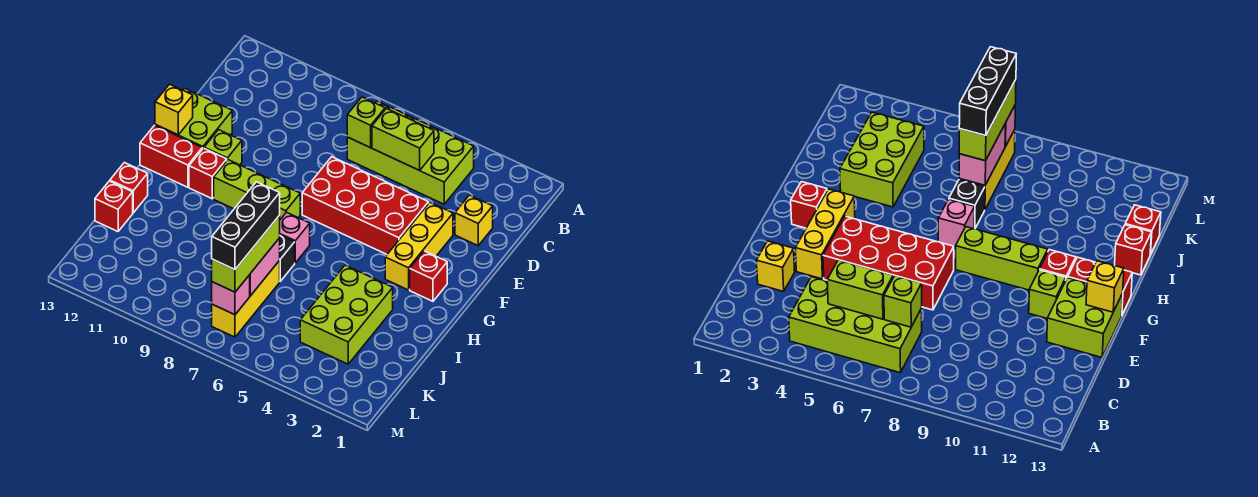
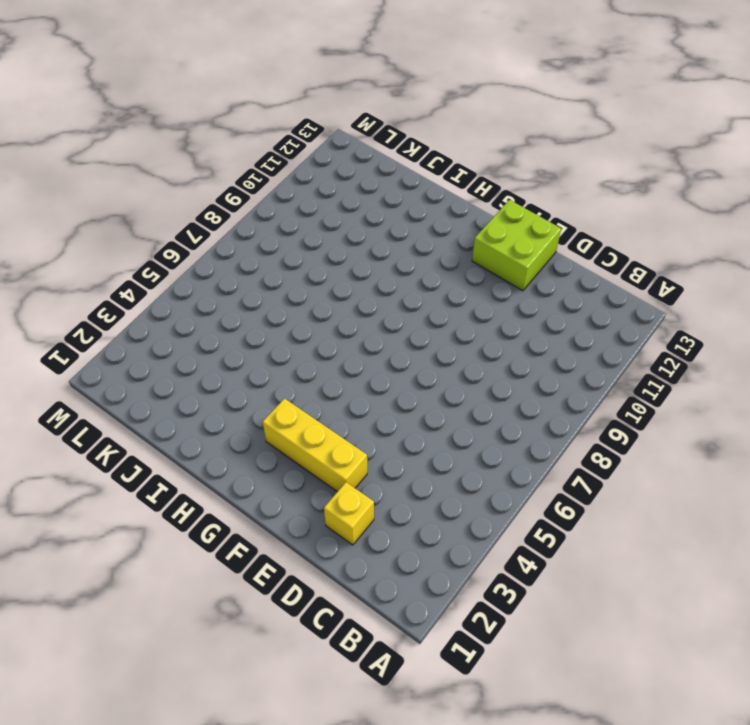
none -> lime brick B4:C7 level 1
none -> red brick E4:F7 level 1
none -> lime brick F11 level 1

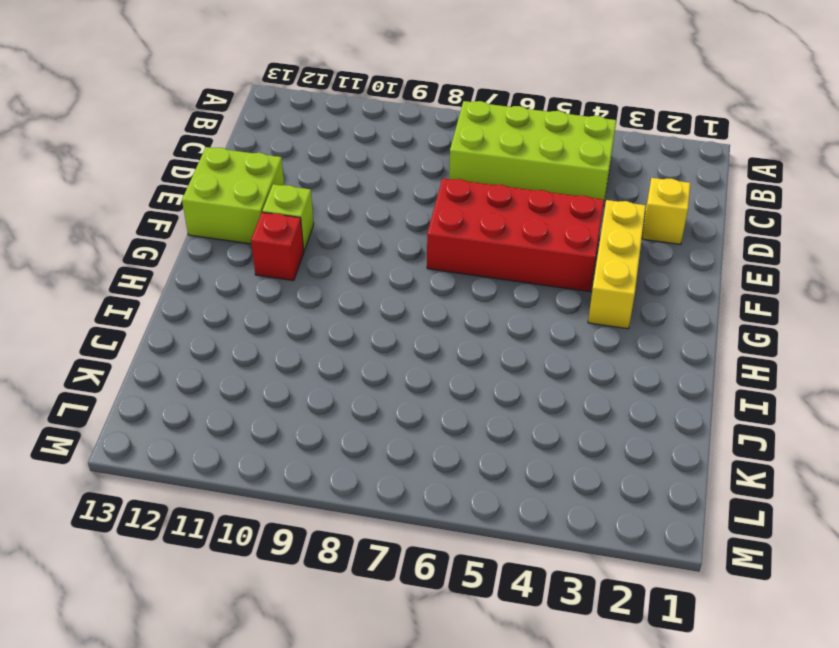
none -> red brick G2 level 1
none -> lime brick G8:G10 level 1
none -> red brick G12:G13 level 1

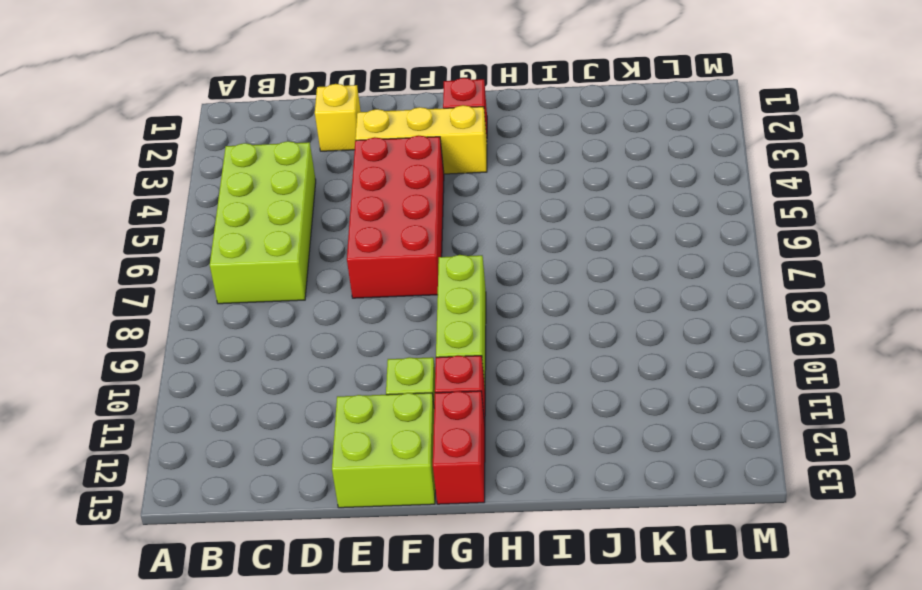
none -> pink brick H7 level 1
none -> lime brick I3:K4 level 1
none -> black brick I7 level 1

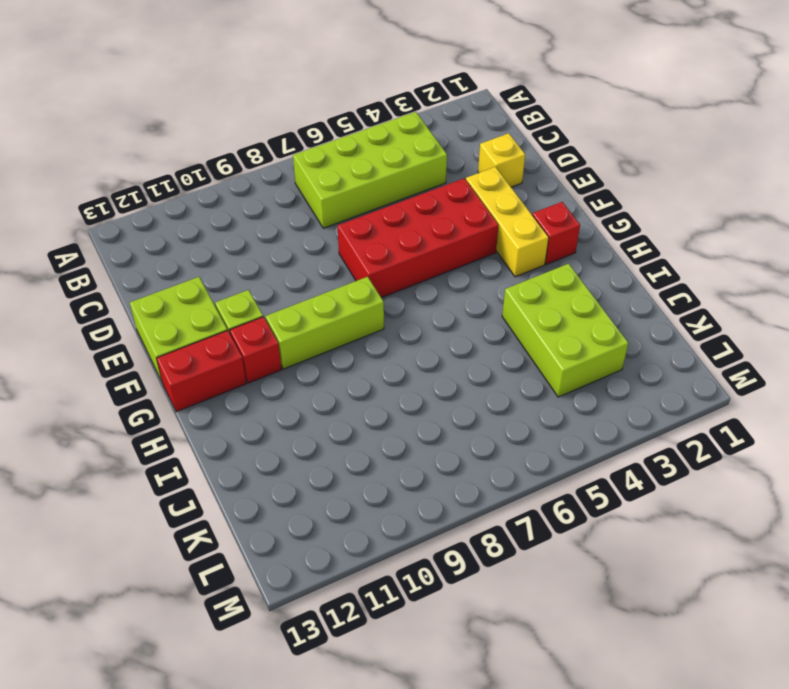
none -> pink brick H7 level 1
none -> black brick I7 level 1
none -> red brick I13 level 1

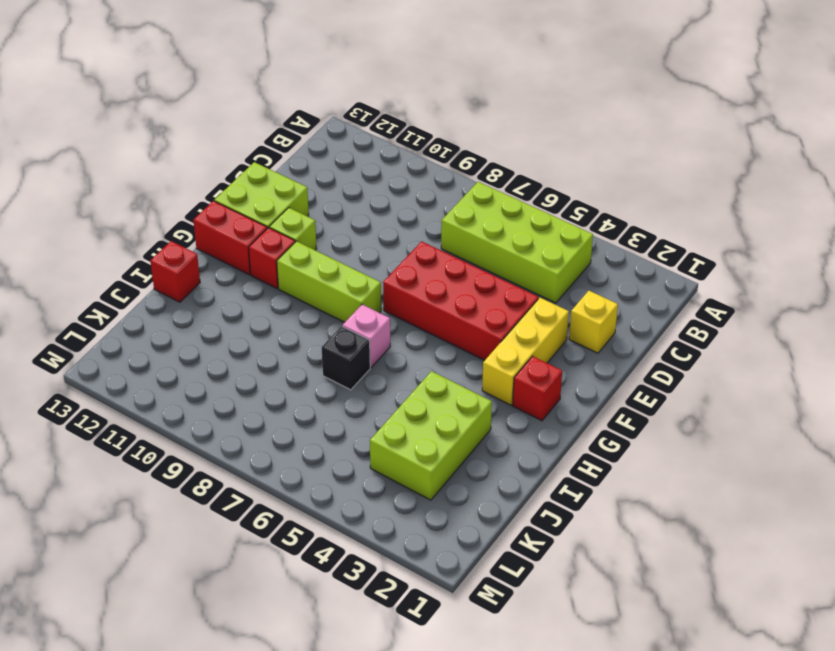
none -> yellow brick J7:L7 level 1
none -> red brick J13 level 1
none -> lime brick C5:C6 level 2

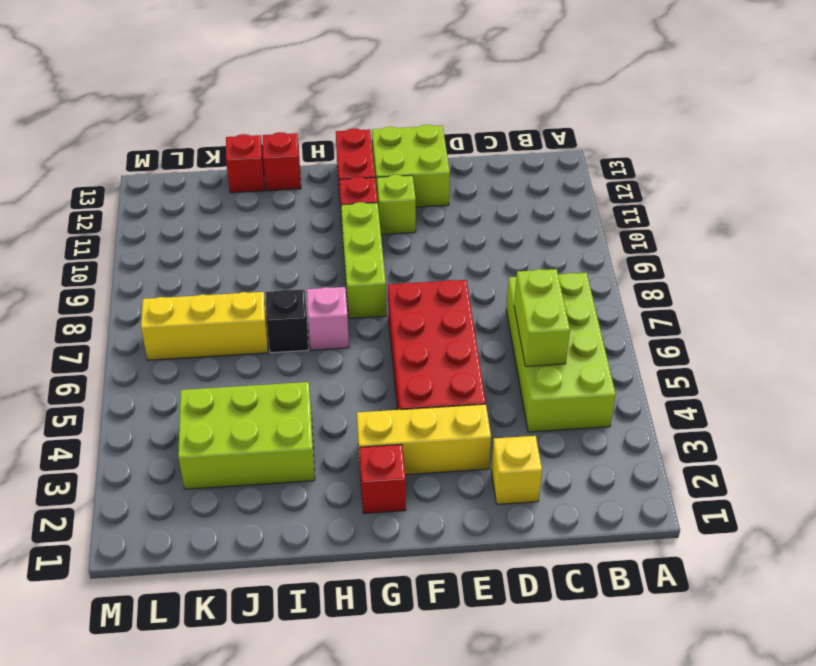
none -> lime brick C7 level 2
none -> yellow brick F13 level 2
none -> pink brick J7:K7 level 2

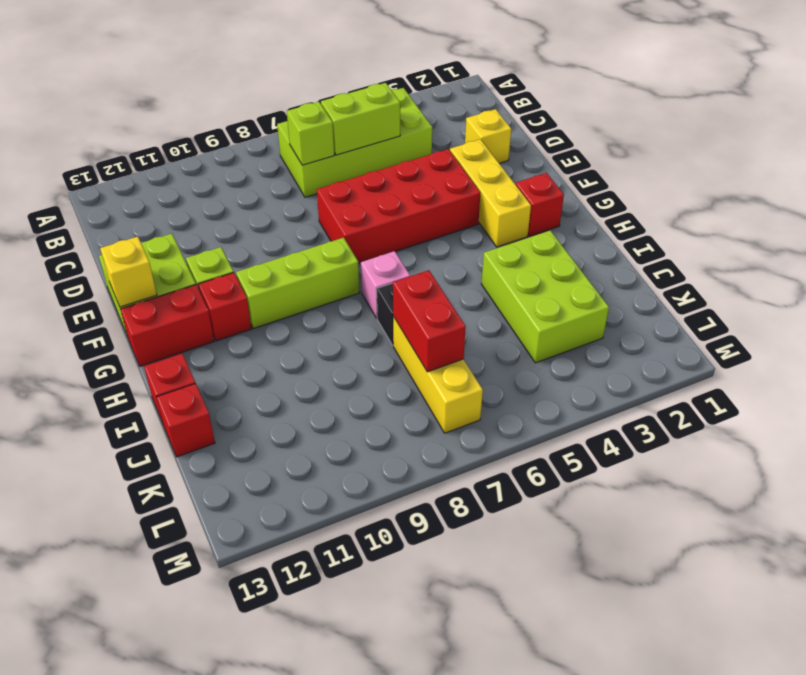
red brick J7:K7 level 2 -> pink brick J7:K7 level 2
none -> pink brick L7 level 2
none -> lime brick J7:L7 level 3
none -> black brick J7:L7 level 4

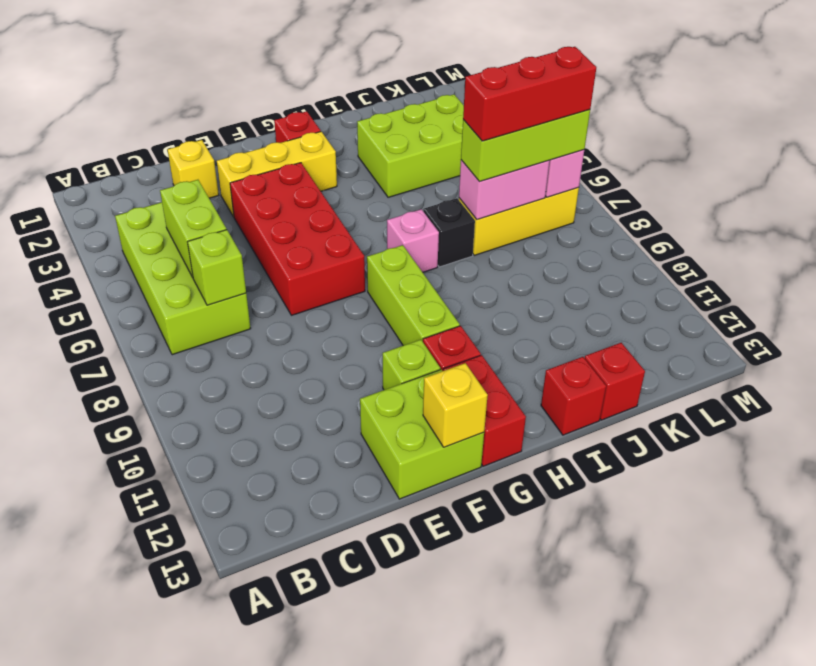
red brick J7:L7 level 4 -> black brick J7:L7 level 4

